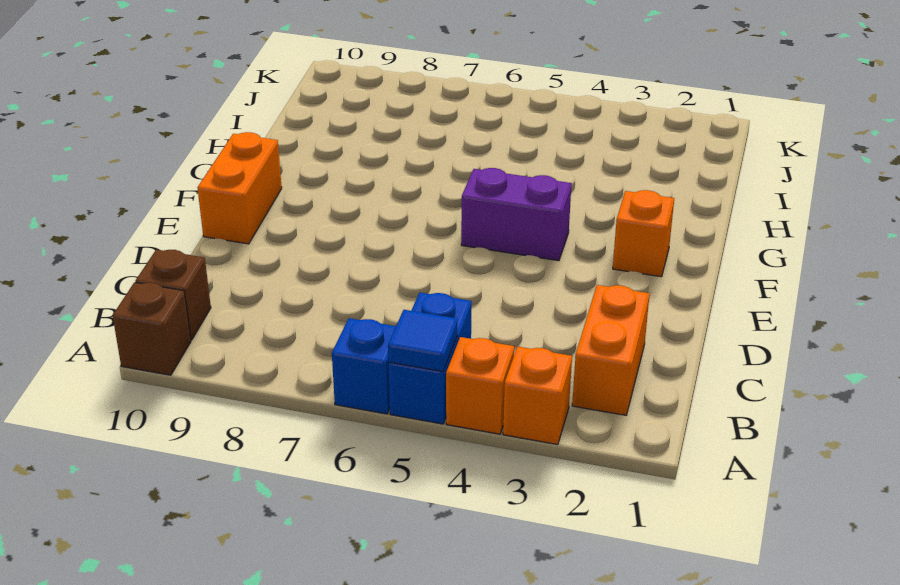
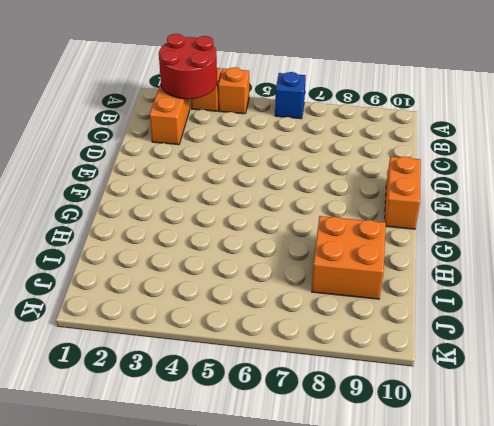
red round brick A2:B3 level 2 -> none
orange brick H8:I9 level 1 -> none
none -> blue brick A5:B5 level 1
none -> brown brick A10 level 1

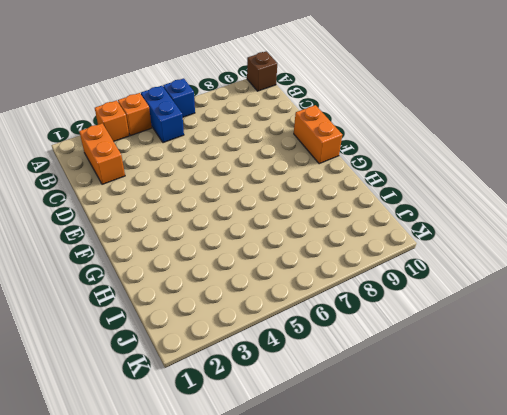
none -> brown brick B10 level 1
none -> orange brick F2 level 1

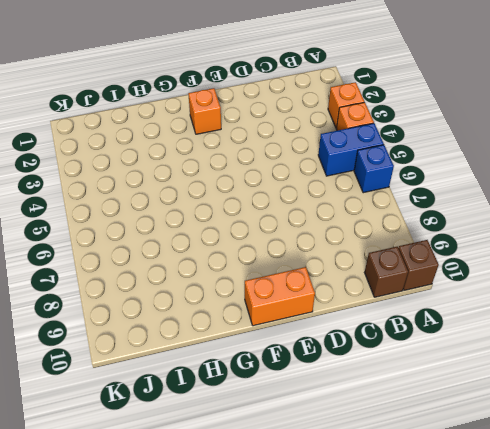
none -> orange brick B2:C2 level 1
none -> purple brick F4:F5 level 1

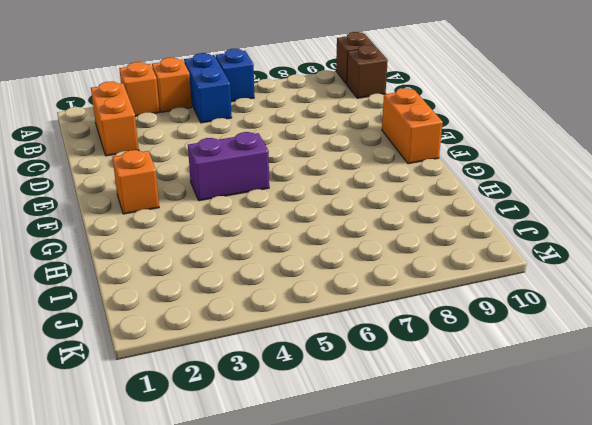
none -> blue tile A5 level 2

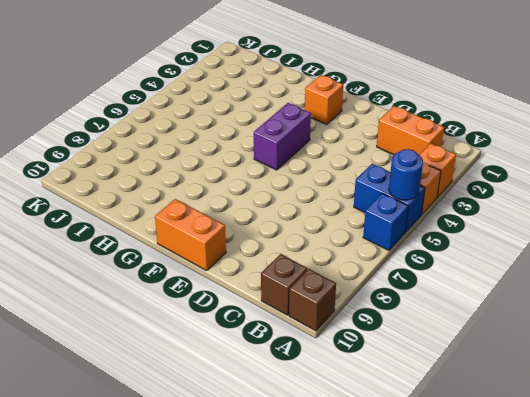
blue round brick A5 level 2 -> blue tile A5 level 2

